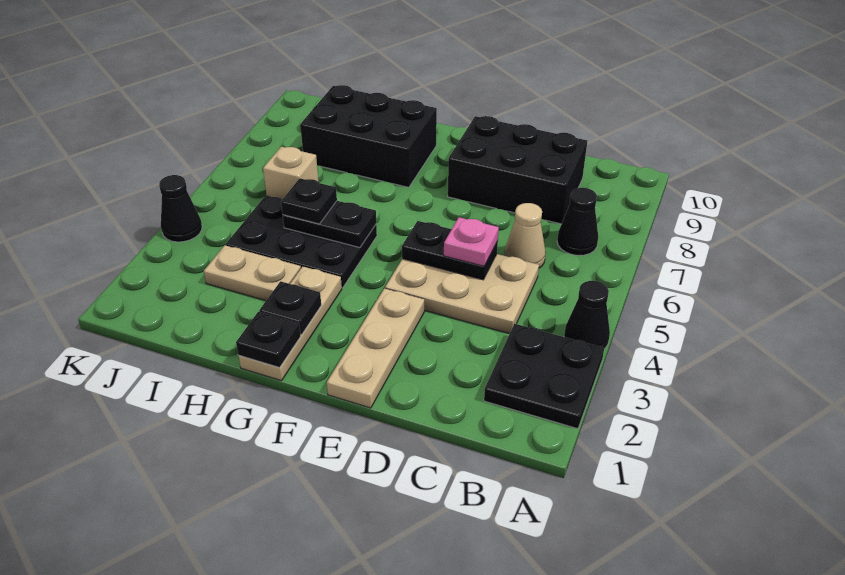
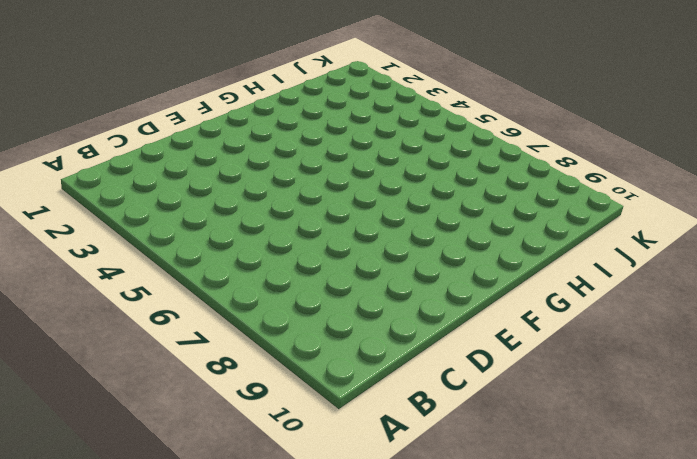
none -> black plate A2:B3 level 1
none -> black cone A4 level 1
none -> black cone B7 level 1

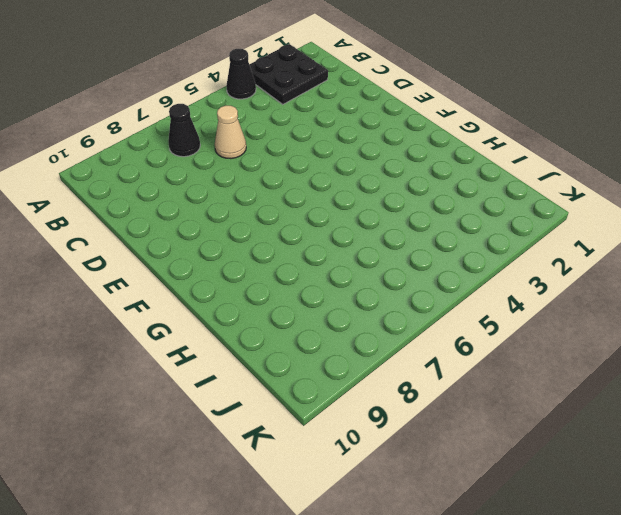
none -> tan plate C4:E5 level 1
none -> black brick C8:E9 level 1
none -> tan plate E1:E3 level 1

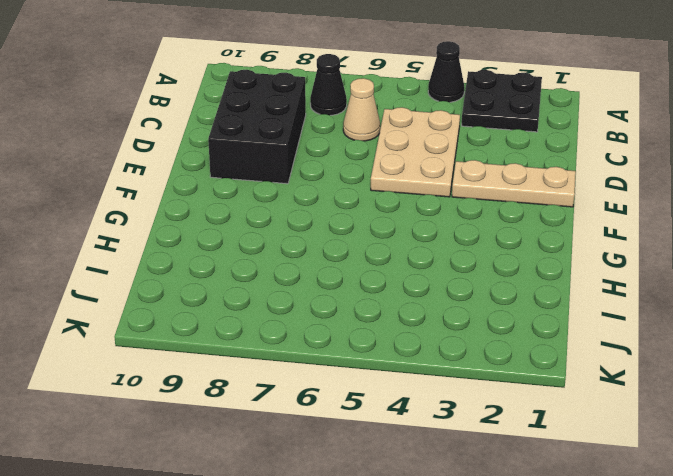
none -> tan plate G1:G3 level 1
none -> black plate G4:I5 level 1
none -> black brick G8:I9 level 1

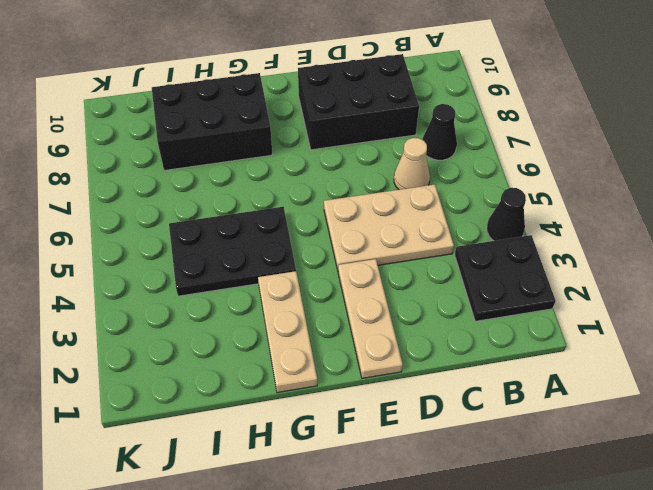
none -> tan plate H3:I3 level 1
none -> tan brick I6 level 1
none -> black cone K4 level 1

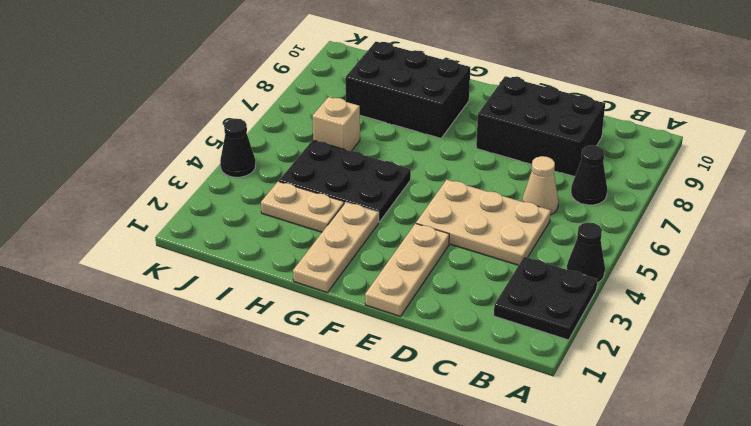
none -> black plate D5:E5 level 2
none -> black plate G1 level 2
none -> black plate G2 level 2

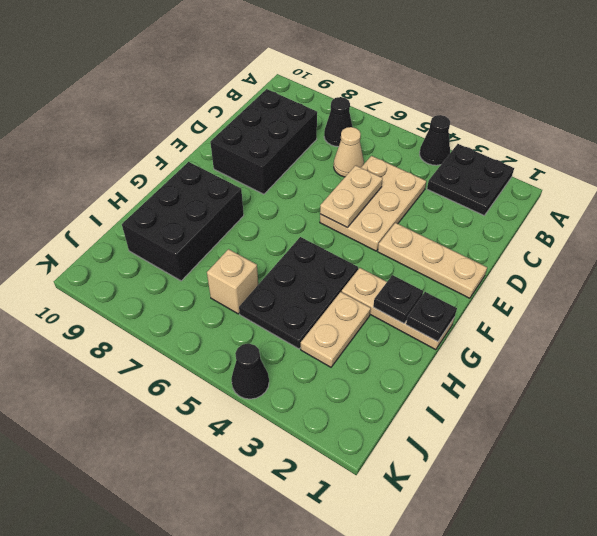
tan plate D5:E5 level 2 -> black plate D5:E5 level 2
none -> black plate G5:H5 level 2
none -> pink plate D5 level 3
none -> black plate H5 level 3

